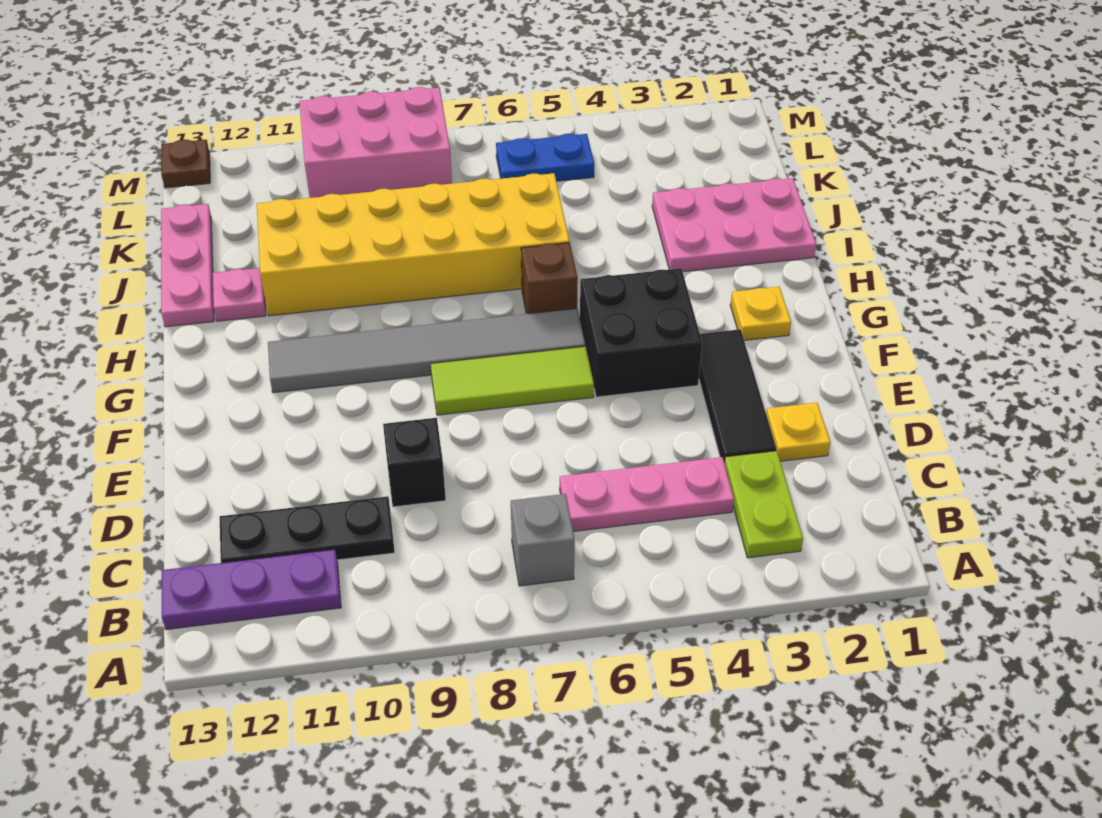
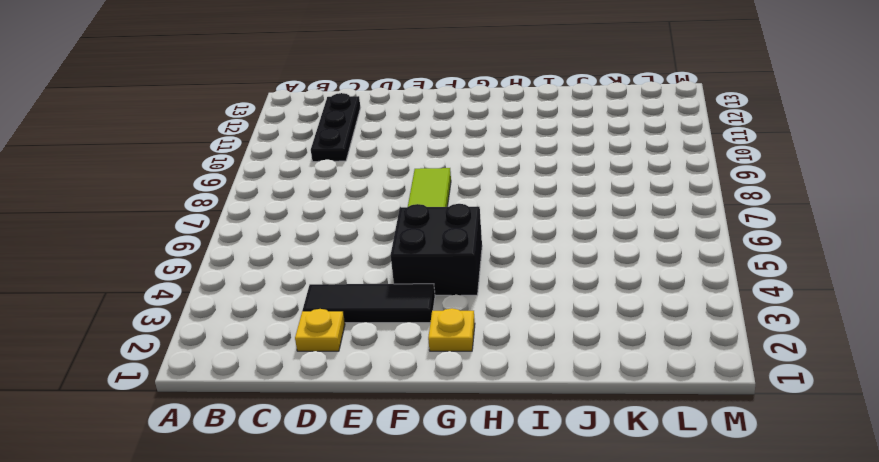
none -> lime plate B3:C3 level 1
none -> grey brick B7 level 1
none -> purple plate B11:B13 level 1

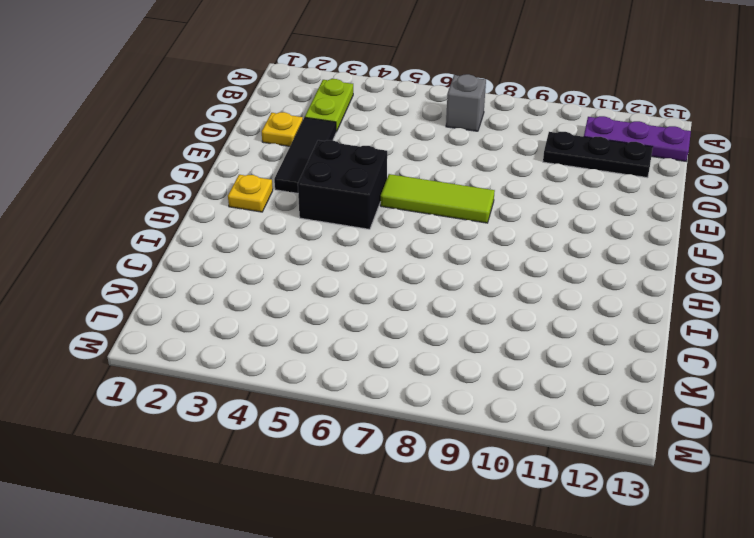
none -> pink plate C4:C6 level 1
none -> black brick D9 level 1
none -> grey tile G6:G11 level 1

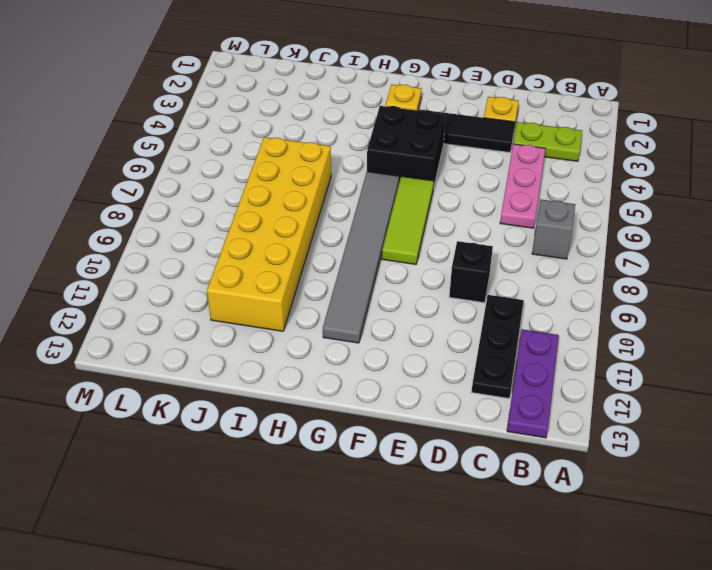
none -> brown brick H6 level 1
none -> pink plate I1:J3 level 1
none -> pink plate I12 level 1

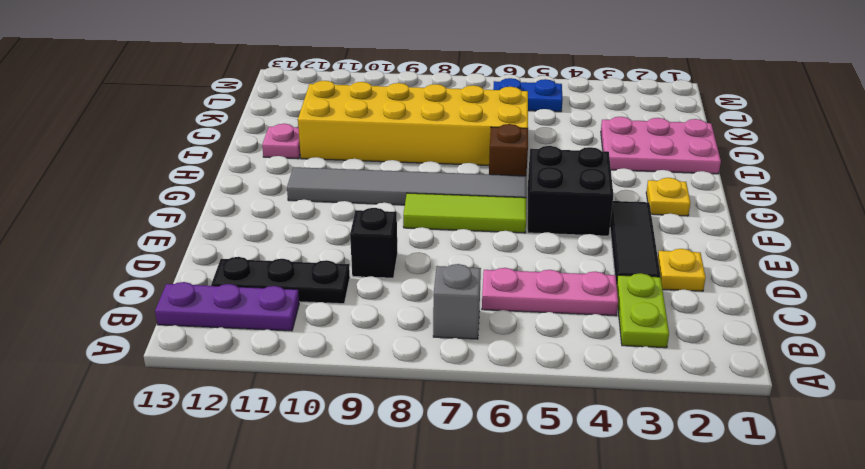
none -> pink plate I13:K13 level 1
none -> pink brick L8:M10 level 1
none -> brown plate M13 level 1

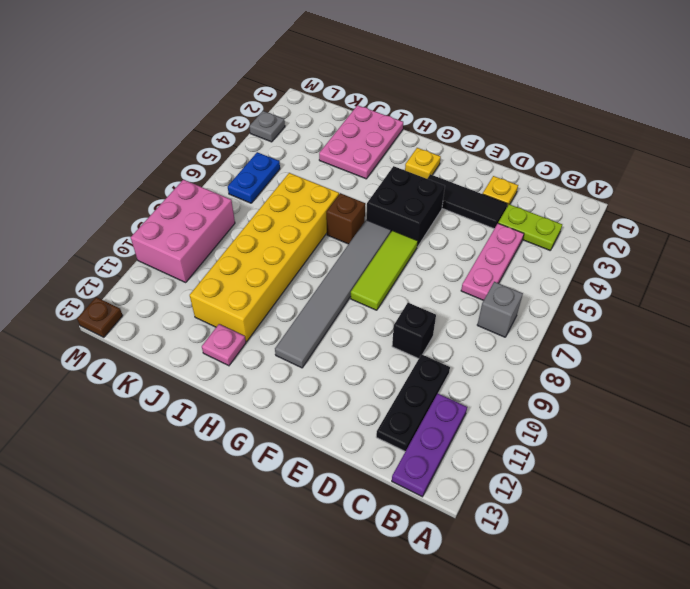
grey plate M3 level 1 -> none
none -> pink plate I13:K13 level 1

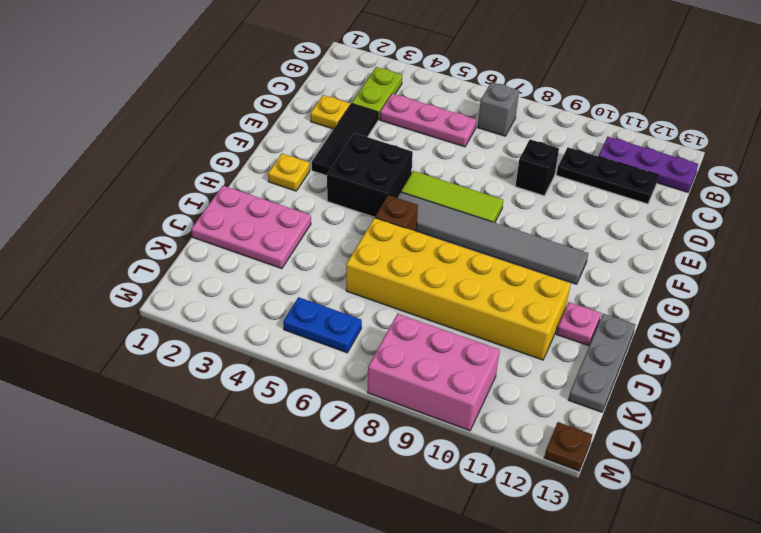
grey plate I13:K13 level 1 -> pink plate I13:K13 level 1

